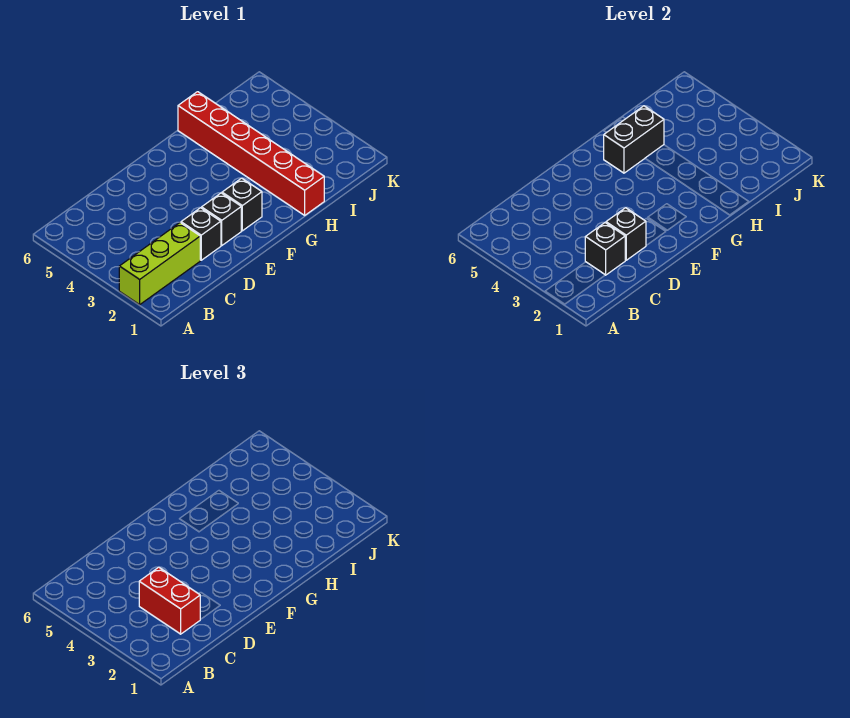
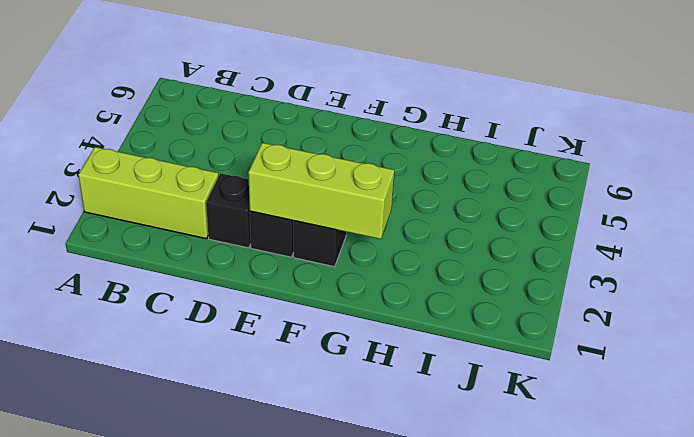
lime brick E2:G2 level 2 -> none
none -> red brick H1:H6 level 1
none -> black brick C2 level 2

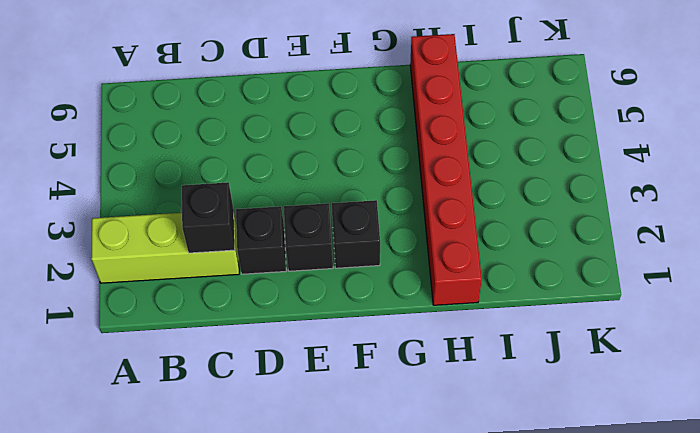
none -> black brick D2 level 2
none -> black brick G5:H5 level 2

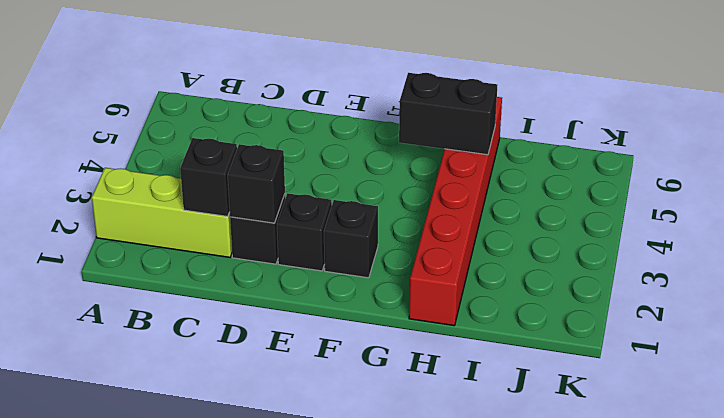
none -> red brick C2:C3 level 3

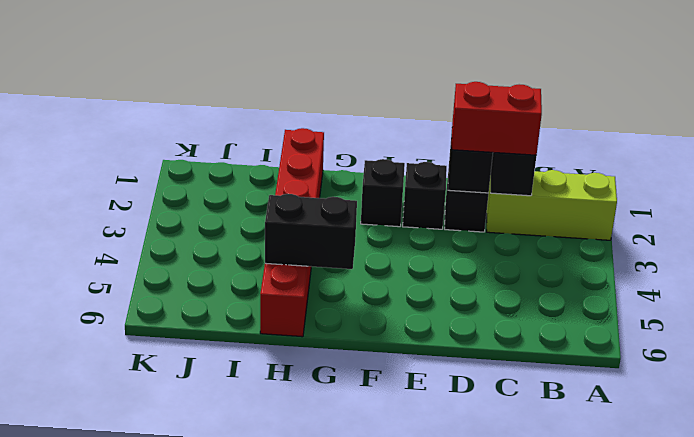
red brick C2:D2 level 3 -> red brick C2:C3 level 3

